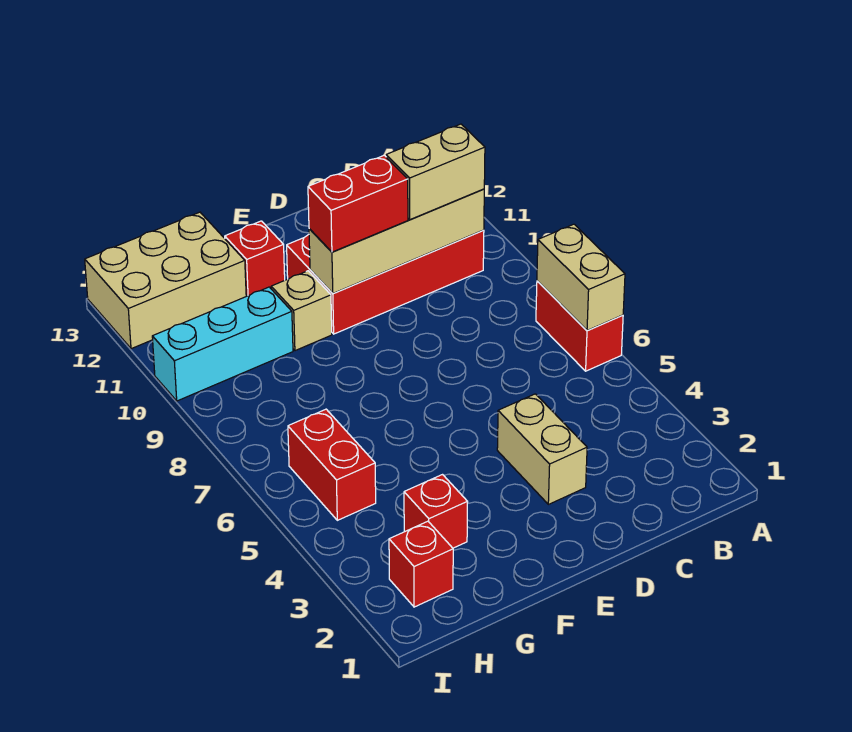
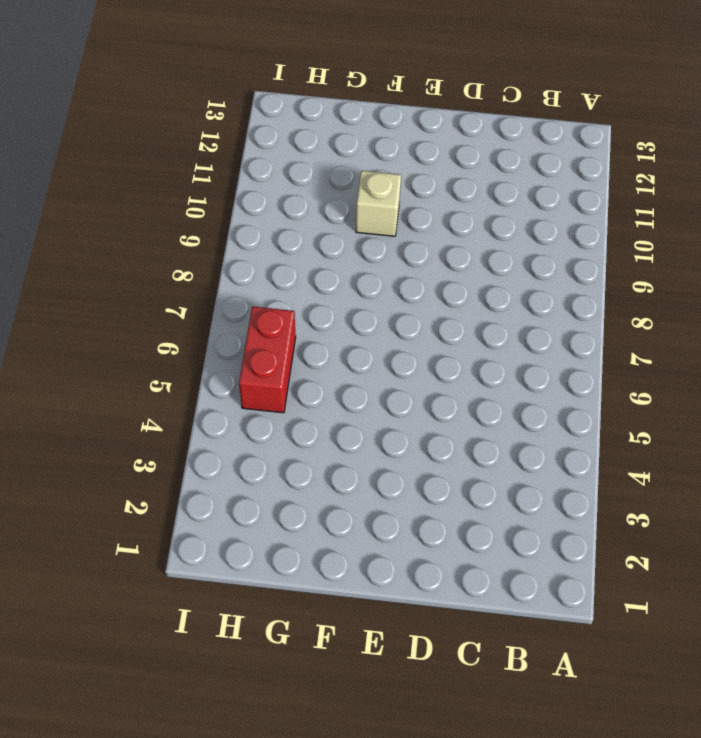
none -> red brick A6:A7 level 1
none -> red brick B10:E11 level 1
none -> tan brick D3:D4 level 1

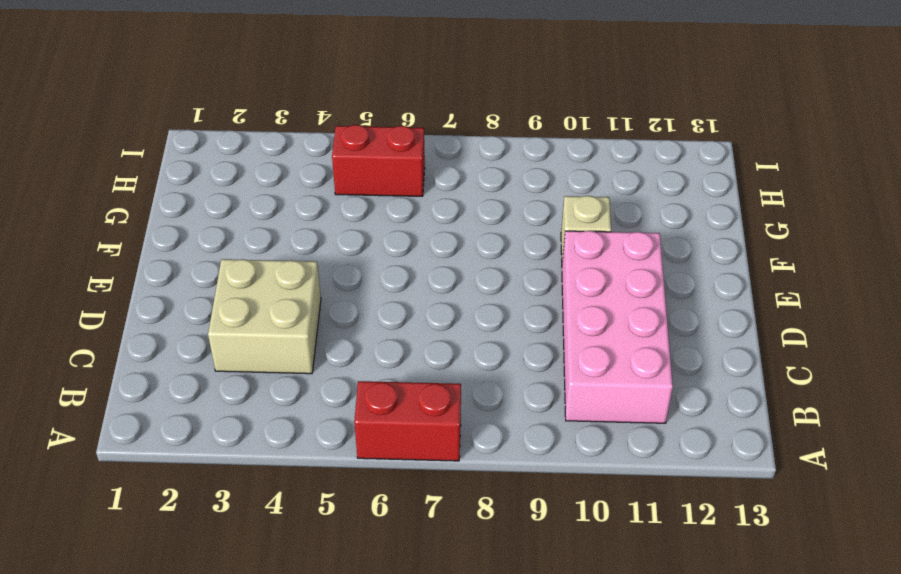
pink brick B10:E11 level 1 -> red brick B10:E11 level 1
tan brick C3:D4 level 1 -> tan brick D3:D4 level 1
none -> red brick F12 level 1
none -> red brick G3 level 1
none -> cyan brick G10:I10 level 1

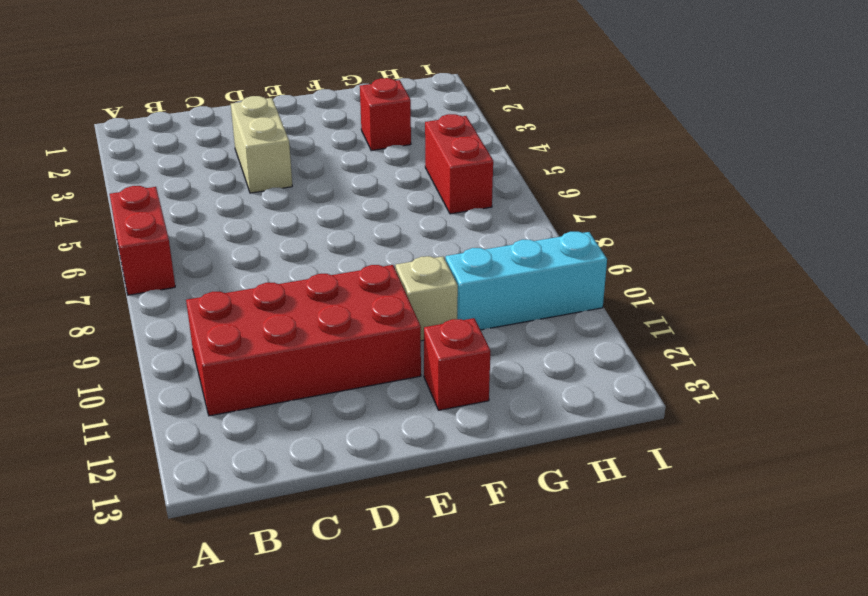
none -> tan brick G12:I13 level 1
none -> red brick H2 level 1
none -> tan brick A6:A7 level 2

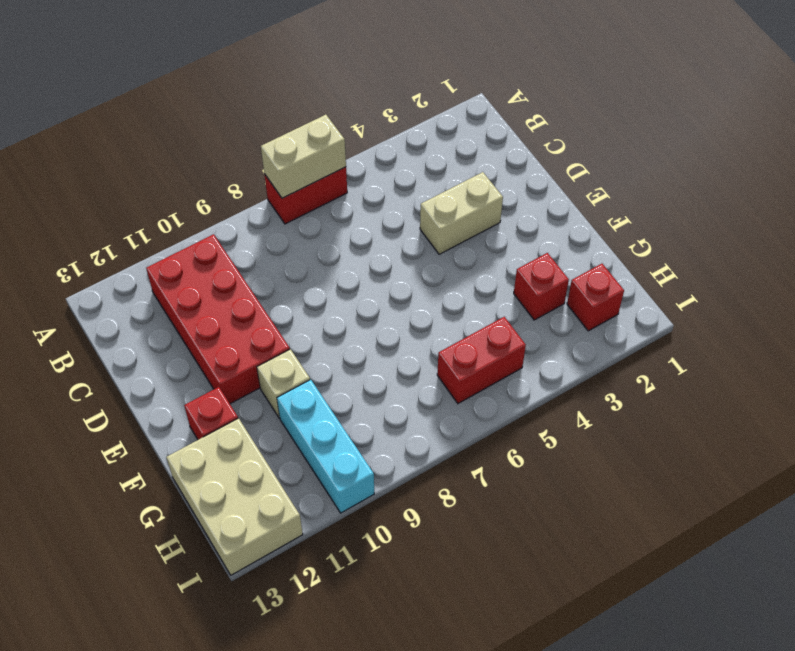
none -> tan brick B10:E10 level 2
none -> tan brick B10:C10 level 3
none -> red brick D10:E10 level 3

